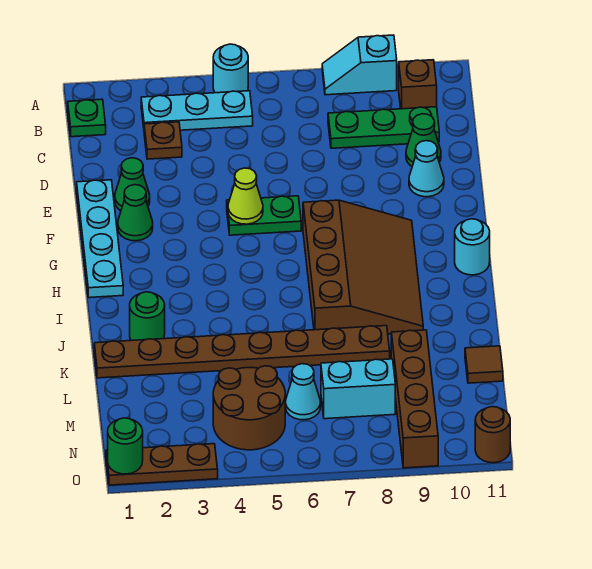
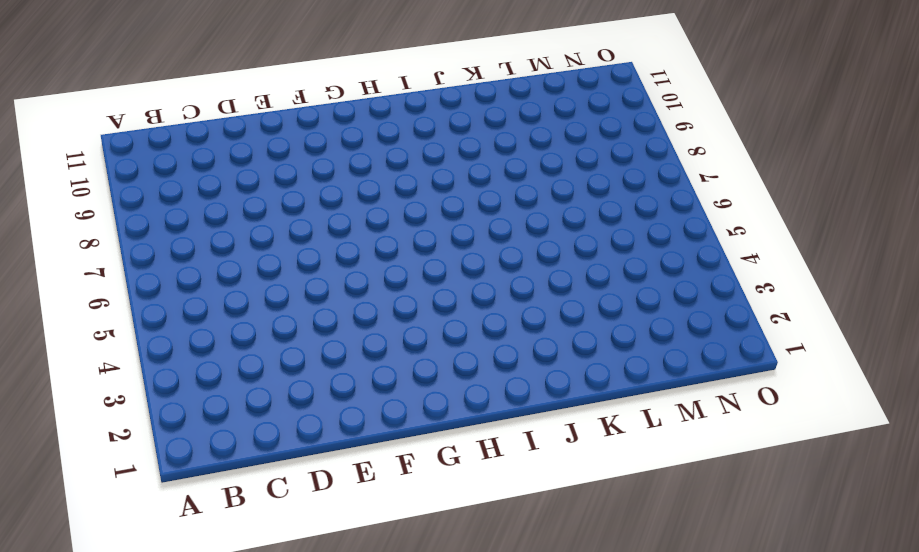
none -> cyan round brick A5 level 1
none -> cyan slope A8:A9 level 1 top 9
none -> green plate B1 level 1

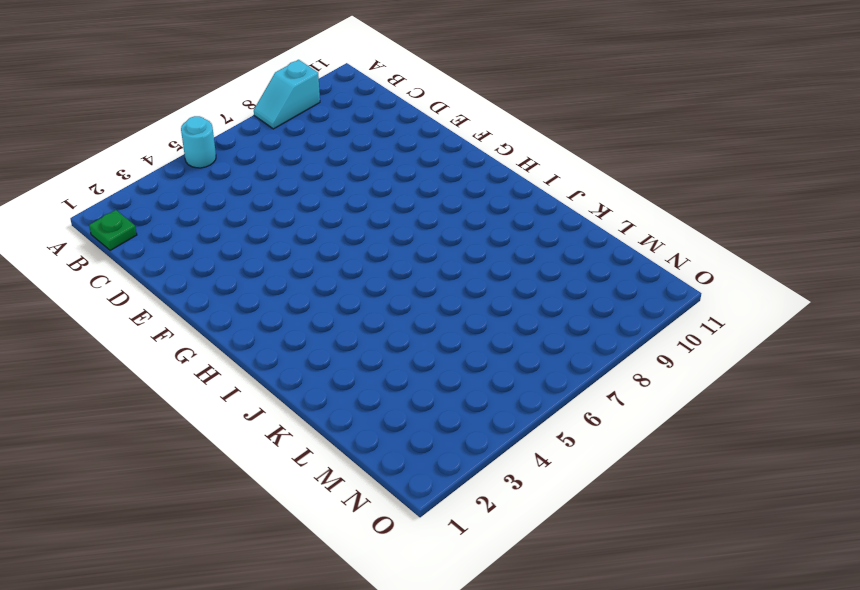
none -> cyan plate B3:B5 level 1
none -> brown brick B10 level 1
none -> brown plate C3 level 1

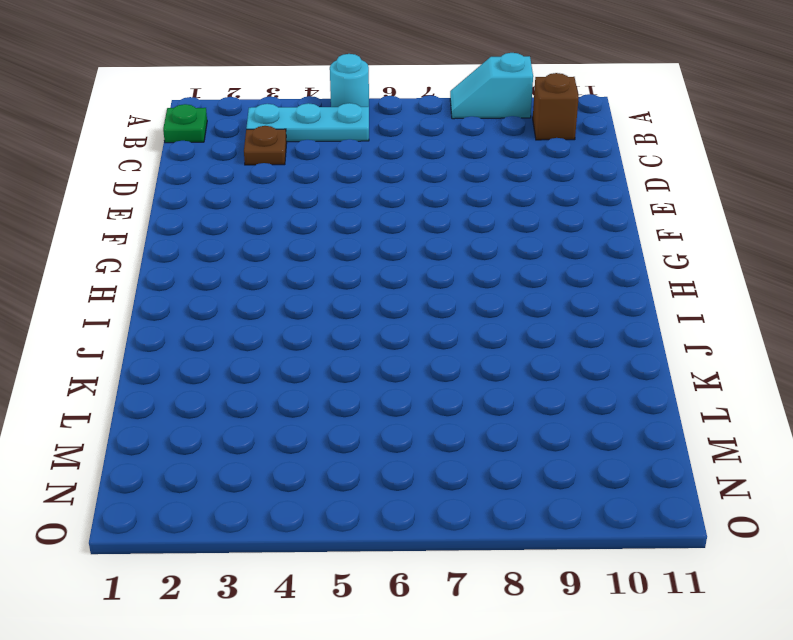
none -> green plate C8:C10 level 1
none -> green cone D10 level 1
none -> cyan plate E1:H1 level 1

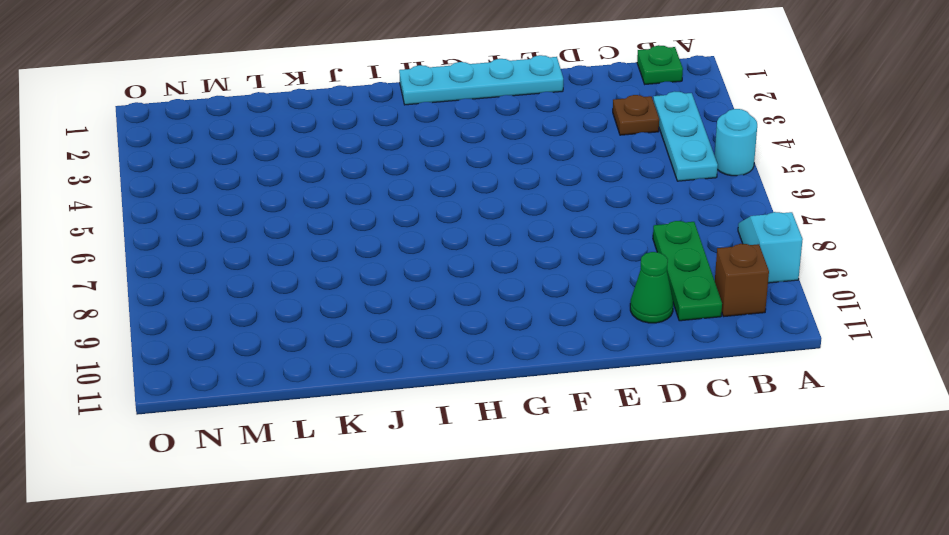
none -> green cone E2 level 1
none -> cyan cone E10 level 1
none -> green cone F2 level 1

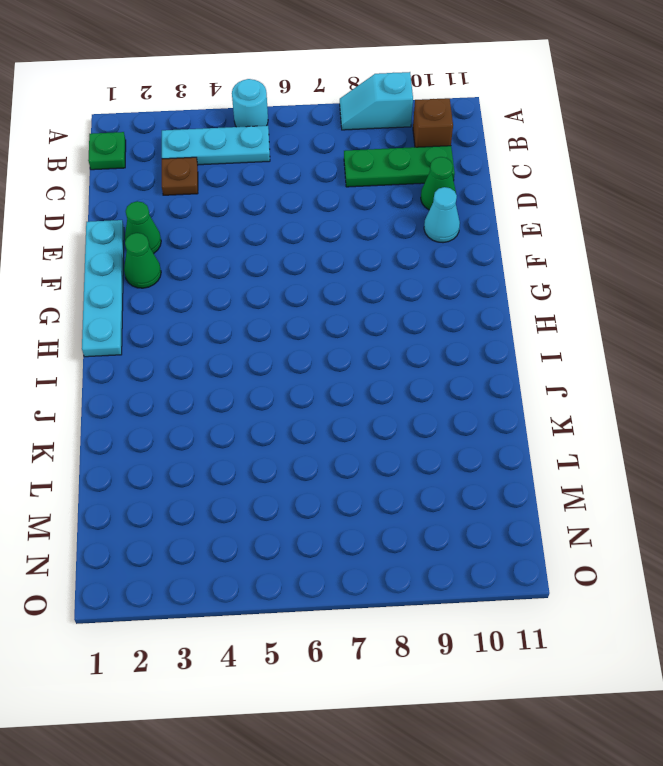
none -> green plate F5:F6 level 1
none -> brown slope G7:J9 level 1 top 7
none -> cyan round brick H11 level 1

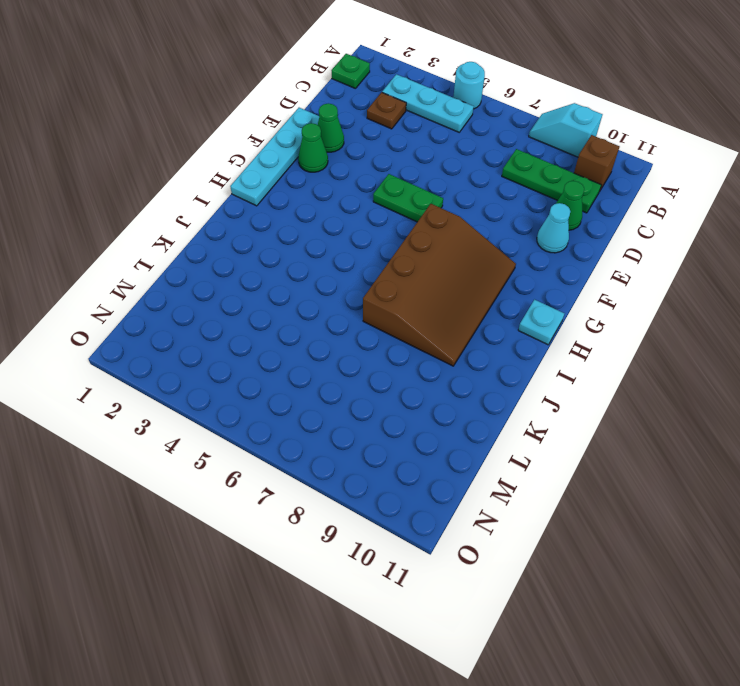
cyan plate H11 level 1 -> cyan round brick H11 level 1
none -> green round brick J2 level 1
none -> brown plate K1:K8 level 1
none -> brown brick L9:O9 level 1

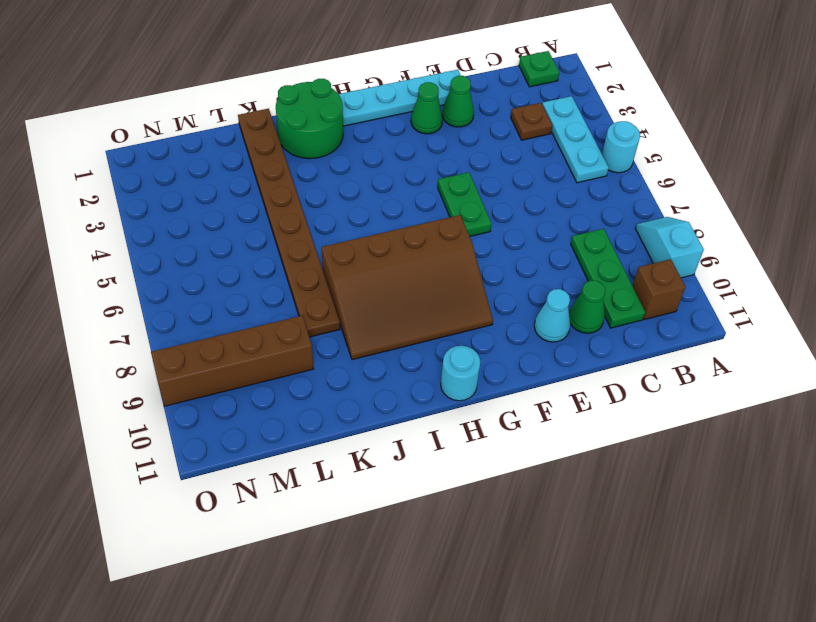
green round brick I1:J2 level 1 -> green round brick J2 level 1
none -> brown tile L11 level 1
none -> brown round brick M4:N5 level 1
none -> cyan cone M6 level 1

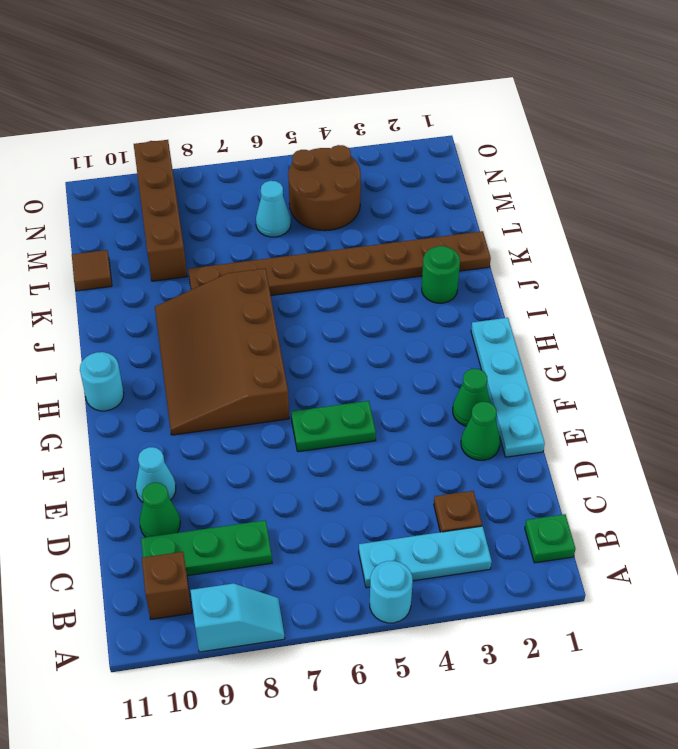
none -> cyan brick M7:M8 level 1
none -> brown plate O1:O3 level 1
none -> brown round brick O11 level 1

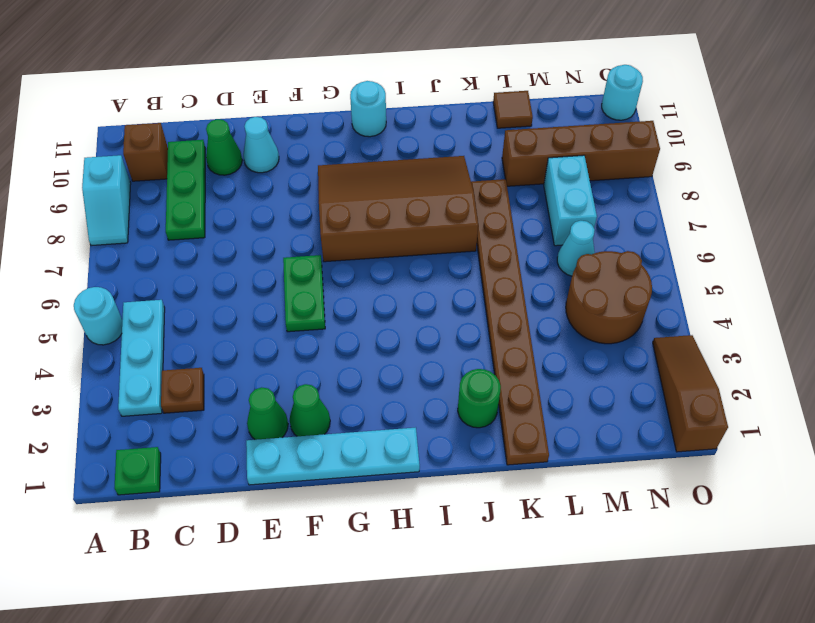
brown slope O1:O3 level 1 top 1 -> brown plate O1:O3 level 1
cyan round brick O11 level 1 -> brown round brick O11 level 1
none -> lime cone F5 level 2
none -> green round brick O1 level 2

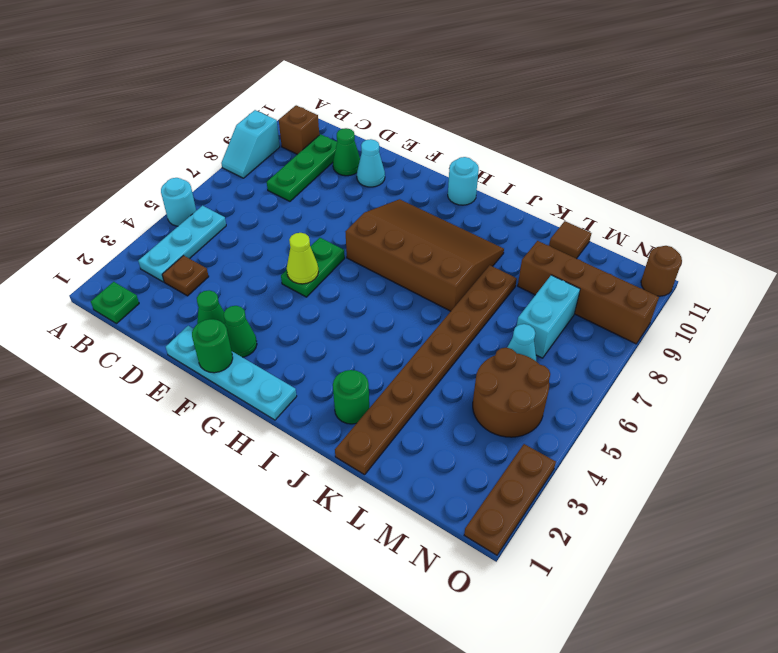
green round brick F1 level 2 -> green round brick O1 level 2

